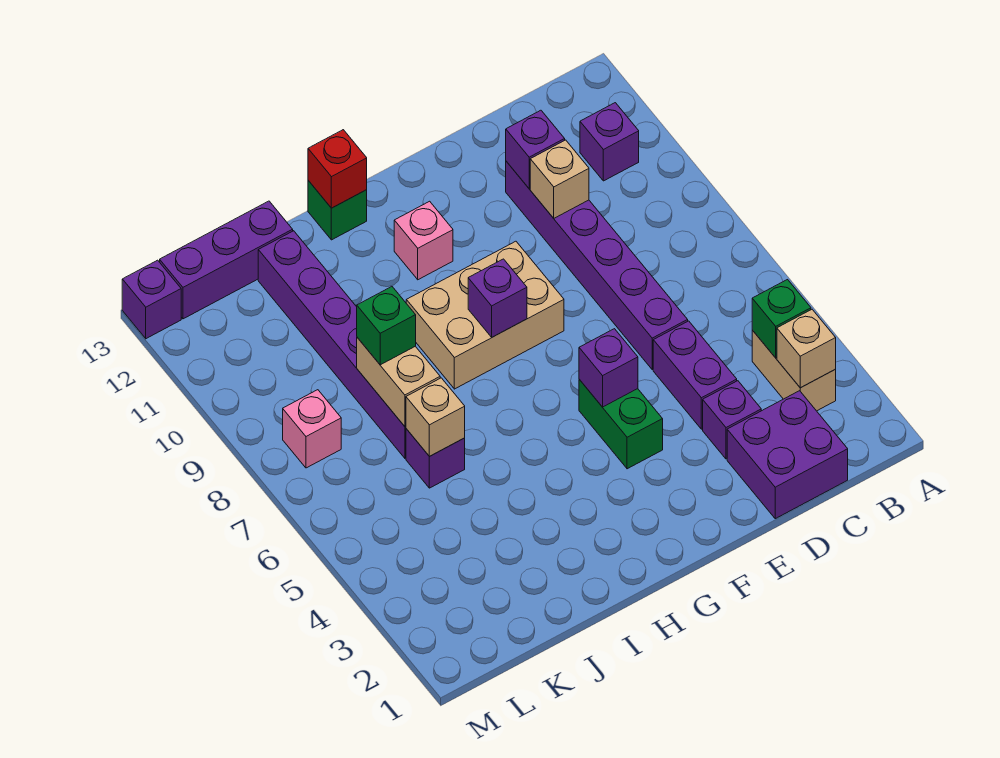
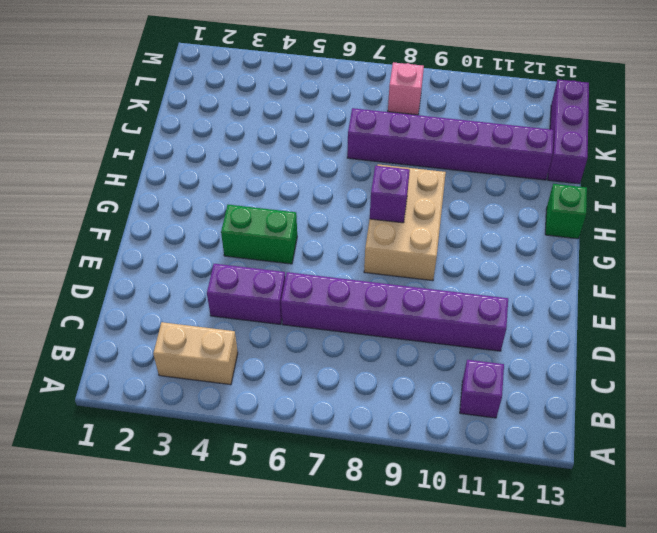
none -> purple brick C1:D2 level 1
none -> purple brick D3 level 1
none -> pink brick G11 level 1

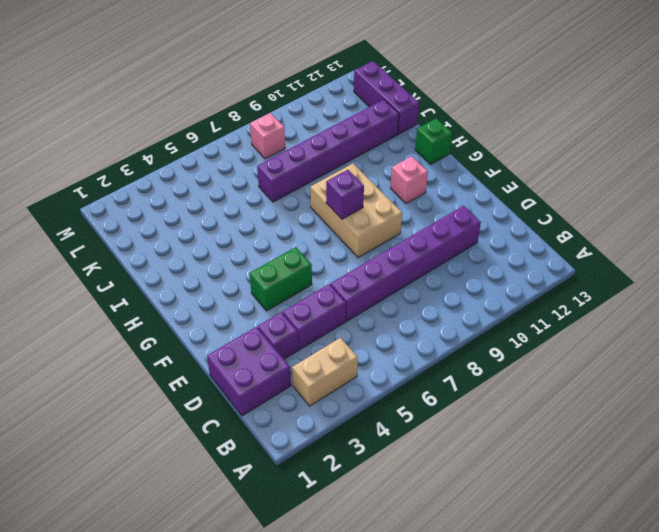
none -> purple brick B11 level 1
none -> purple brick J6 level 1
none -> purple brick M13 level 1

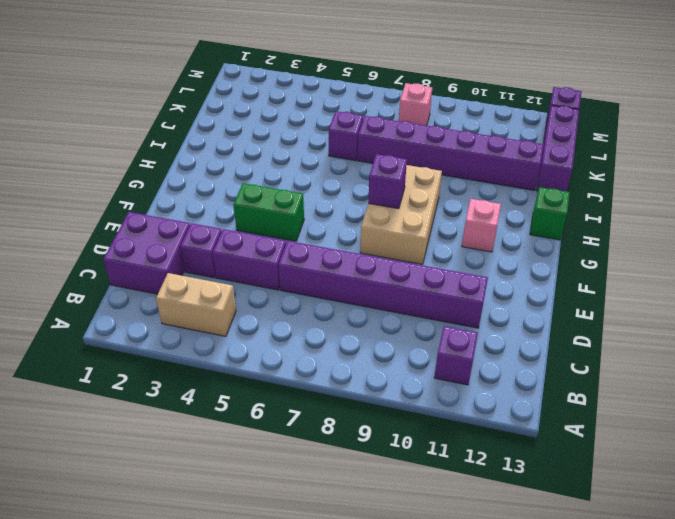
none -> tan brick B3 level 2
none -> green brick B4 level 2
none -> tan brick D10 level 2

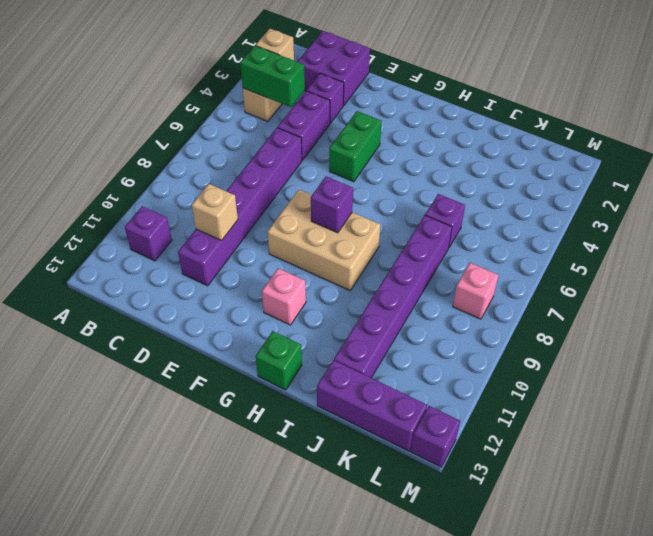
green brick B4:C4 level 2 -> green brick B4 level 2
none -> purple brick D11 level 2
none -> purple brick F5 level 2
none -> red brick H13 level 2

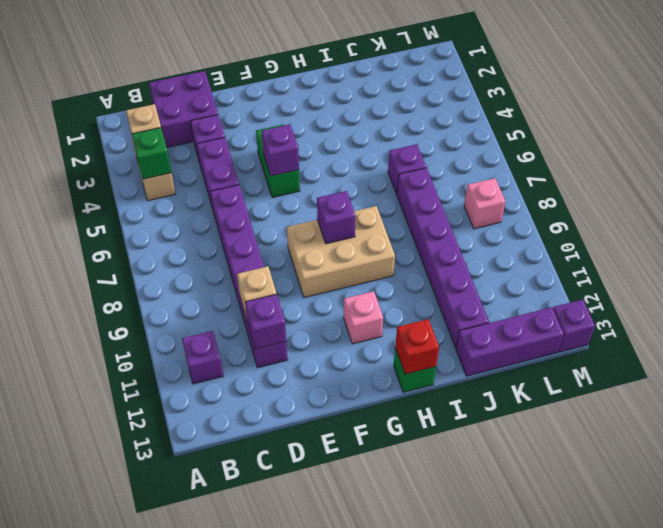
none -> tan brick J6 level 2
none -> tan brick J7:J8 level 2
none -> green brick J8 level 3

